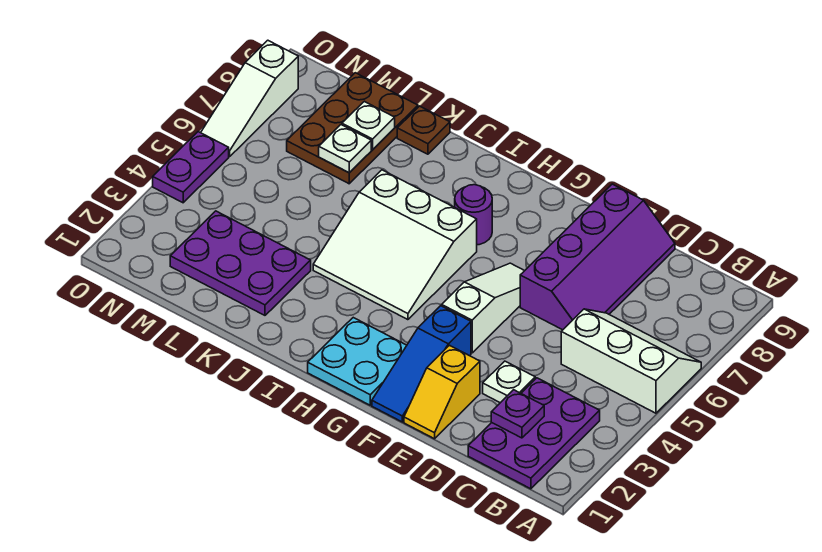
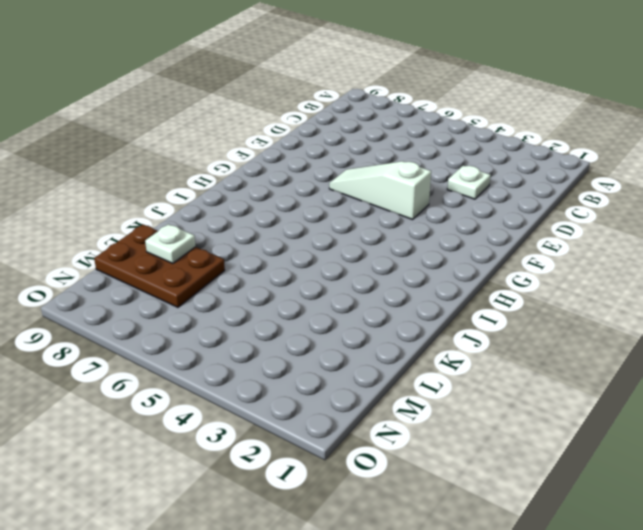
none -> white slope A5:C6 level 1 top 5
none -> purple plate B1:C3 level 1
none -> purple slope D6:E9 level 1 top E

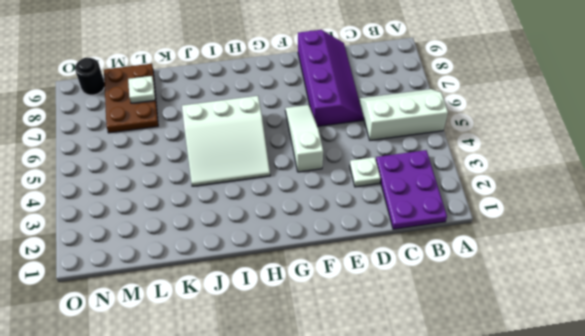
black round brick N9 level 1 -> none
none -> yellow slope E1:E2 level 1 top 2
none -> blue slope F1:F3 level 1 top 3
none -> cyan plate G1:H2 level 1

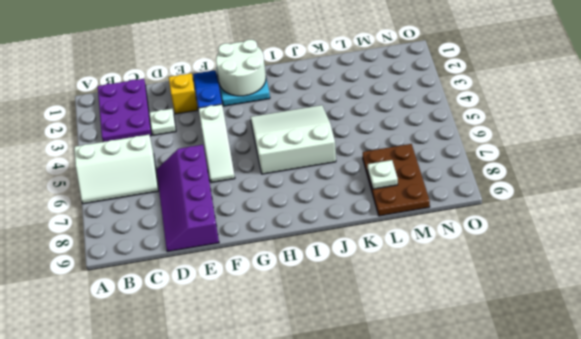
white round brick G1:H2 level 2 -> none
none -> purple round brick H7 level 1
none -> purple plate K2:M3 level 1
none -> brown plate K9 level 1

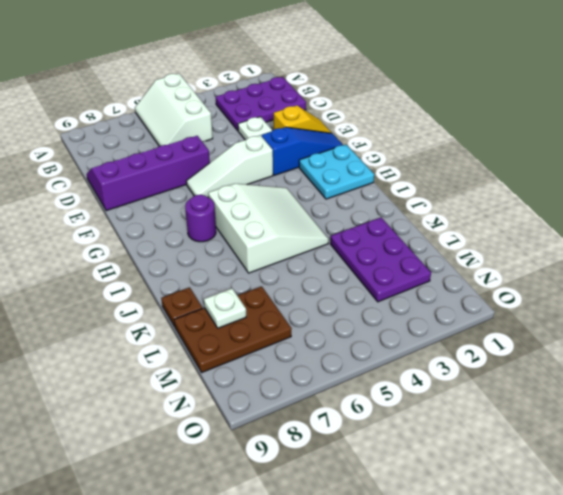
none -> purple plate O4:O5 level 1
none -> white slope O6:O8 level 1 top 8
none -> purple plate C2 level 2

